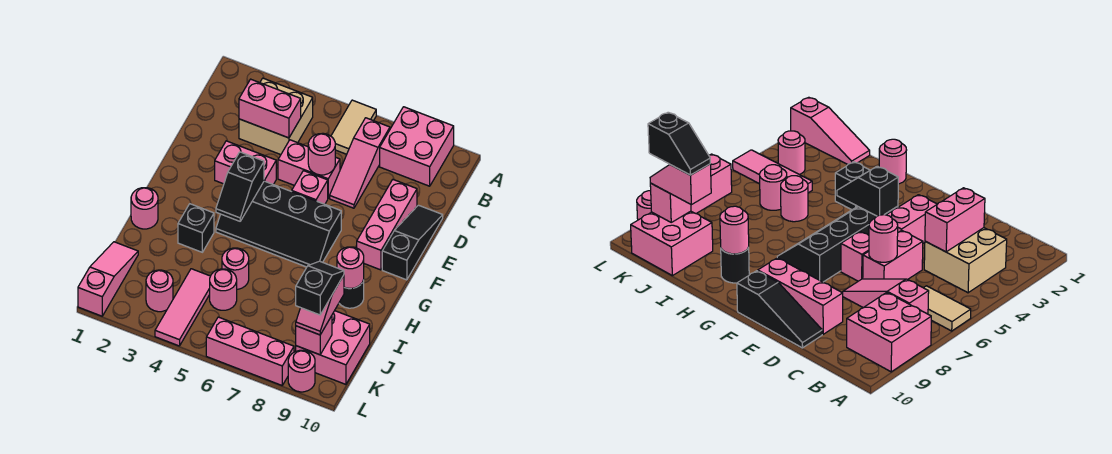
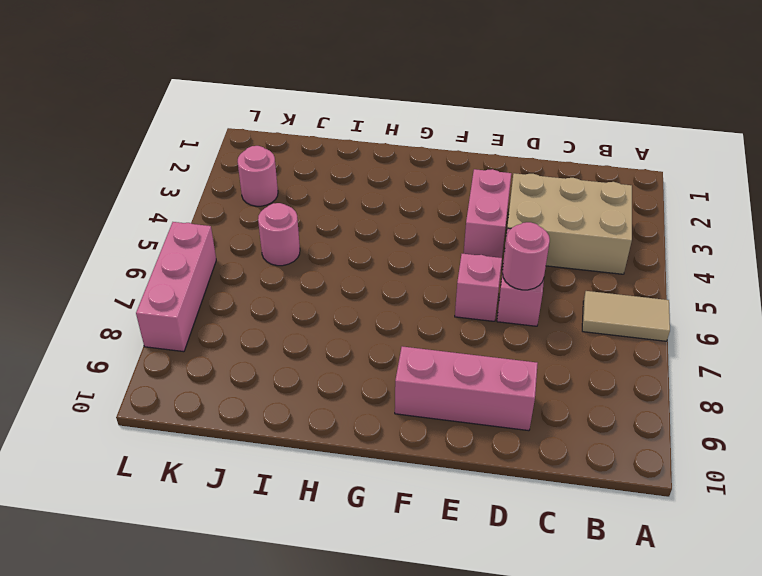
tan brick B3:D4 level 1 -> tan brick B3:C4 level 1
none -> pink brick A8:B9 level 1
none -> pink slope B7:D7 level 1 top B
none -> black slope D10:F10 level 1 top F

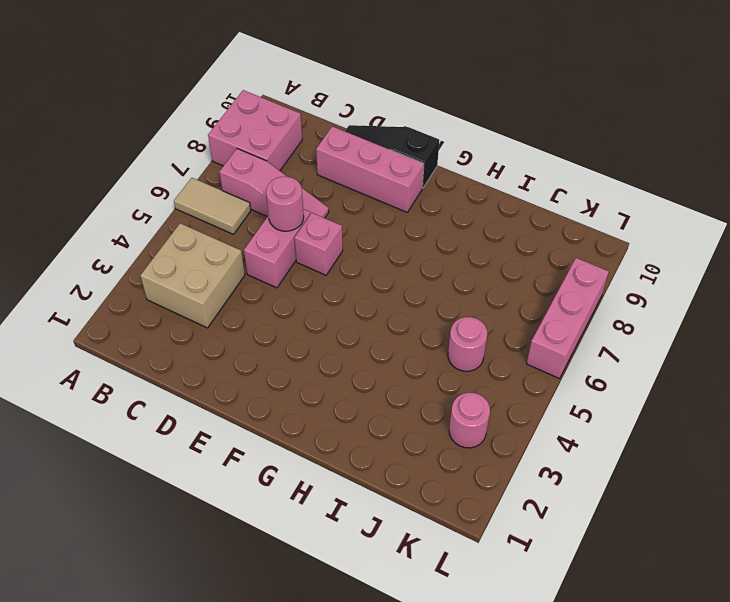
none -> pink brick E3:E4 level 1
none -> black slope F4:G7 level 1 top F
none -> pink round brick H1 level 1

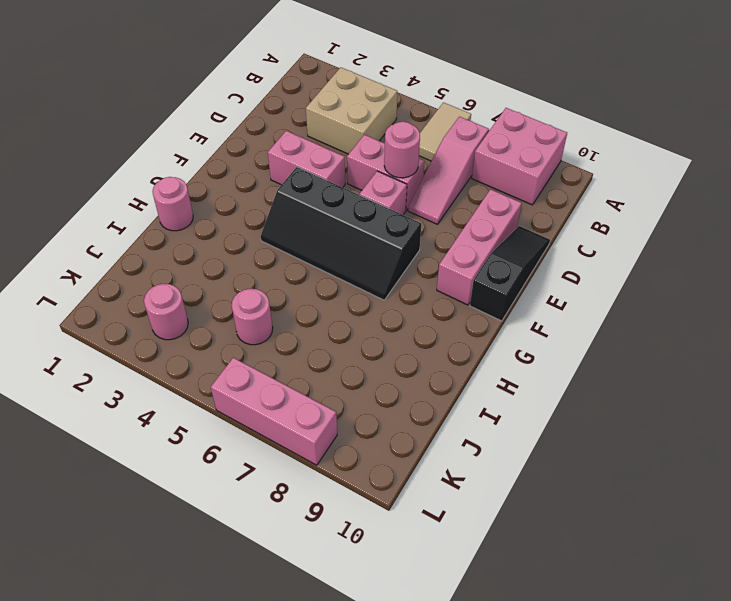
none -> black brick H3 level 1
none -> black round brick H9 level 1
none -> pink round brick I5 level 1

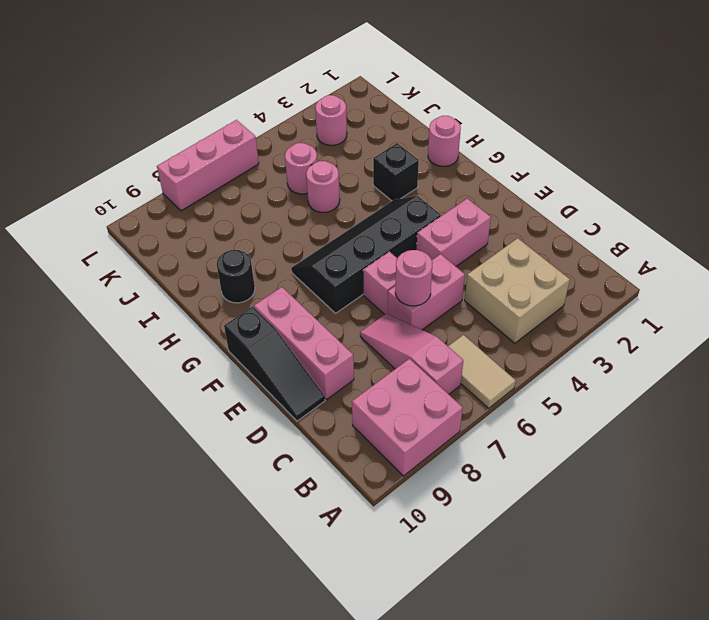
none -> pink slope J1:L1 level 1 top L
none -> pink tile J4:L4 level 1
none -> pink brick J9:K10 level 1

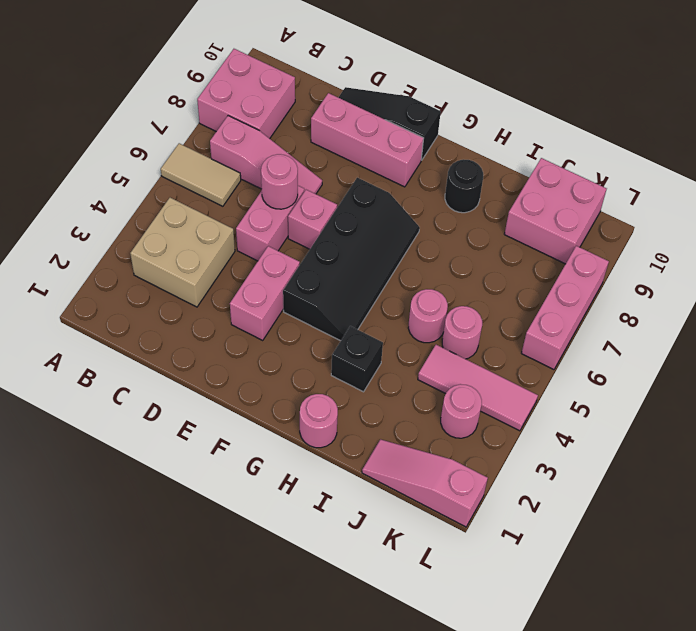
none -> pink round brick L9 level 1
none -> pink brick C3:C4 level 2
none -> black slope F4:G4 level 2 top F

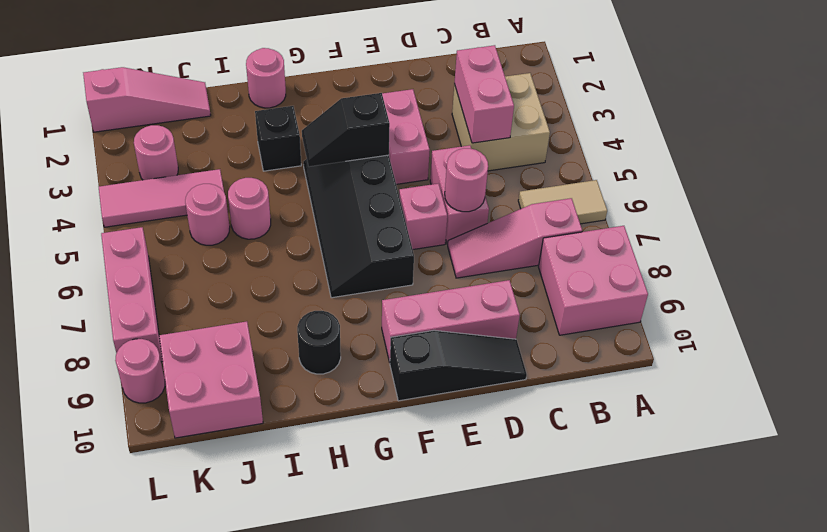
none -> pink round brick H9 level 2
none -> pink brick K9 level 2
none -> pink slope J9:K9 level 3 top J

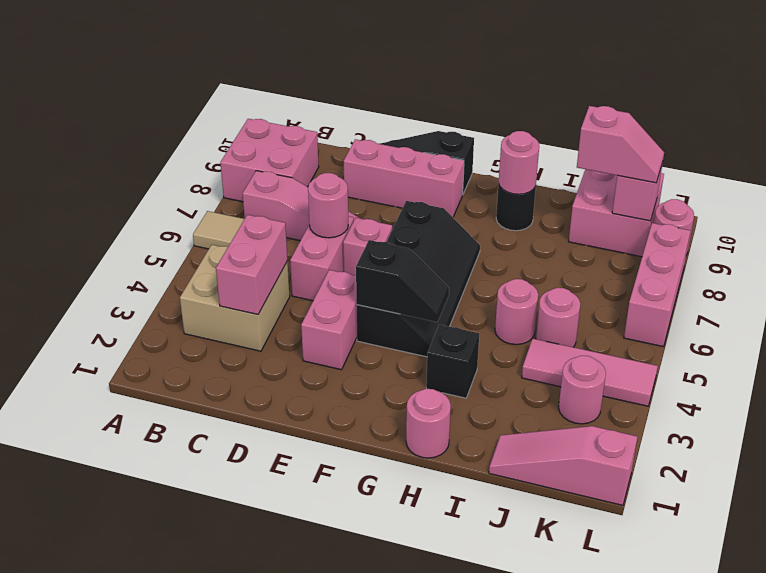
none -> black slope J9:K9 level 4 top K

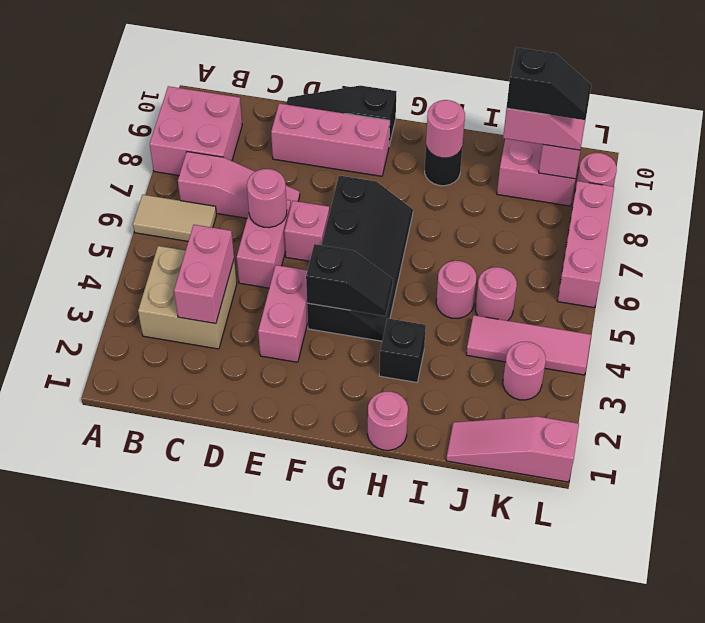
black slope J9:K9 level 4 top J -> black slope J9:K9 level 4 top K

